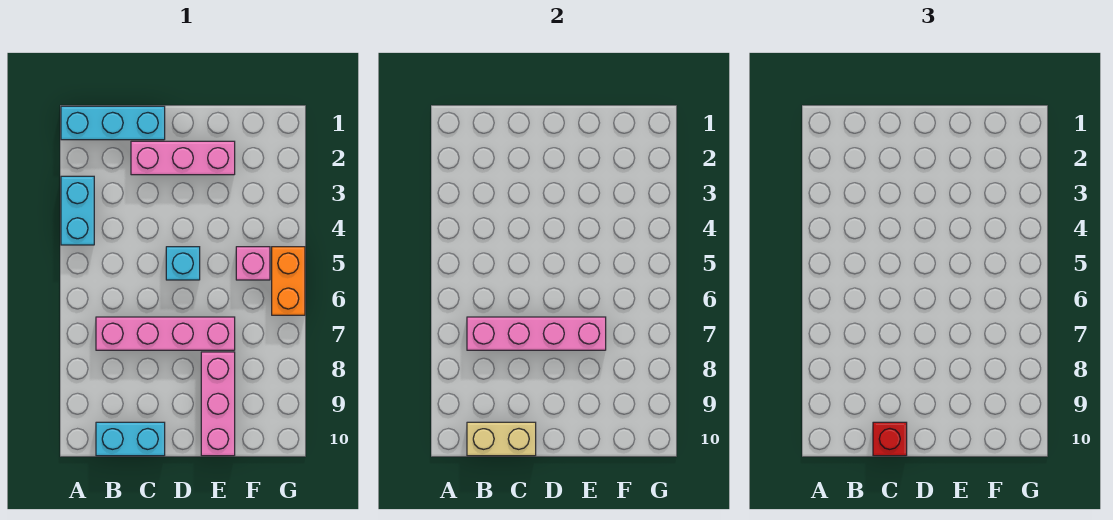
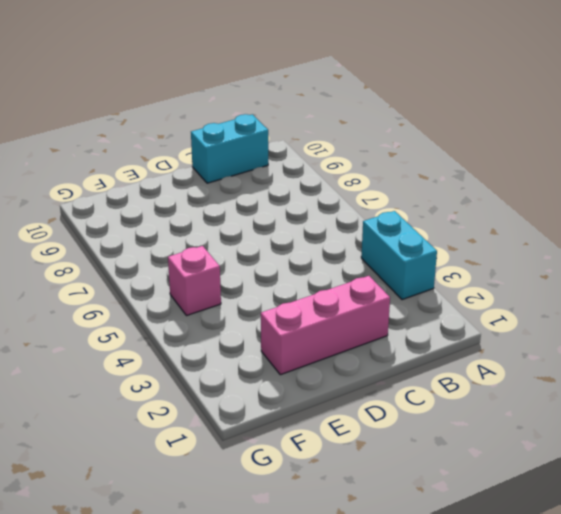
none -> cyan brick A1:C1 level 1
none -> pink brick B7:E7 level 1
none -> cyan brick D5 level 1

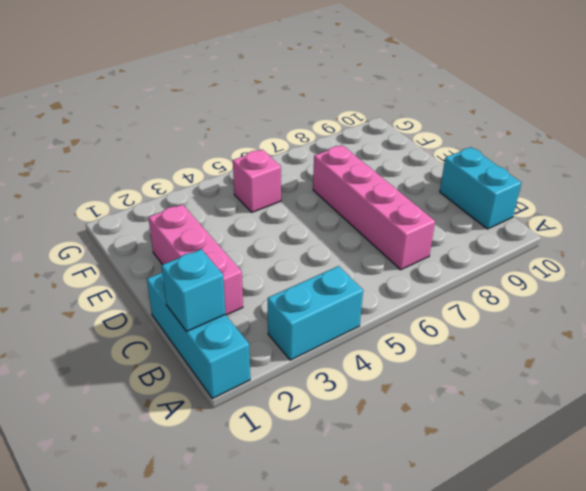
cyan brick B1 level 2 -> cyan brick D5 level 1
none -> pink brick E8:E10 level 1
none -> orange brick G5:G6 level 1
none -> pink brick B7:E7 level 2

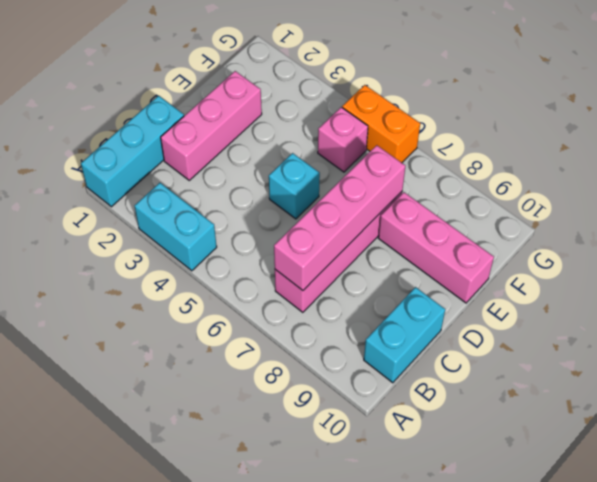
none -> tan brick B10:C10 level 2
none -> red brick C10 level 3

